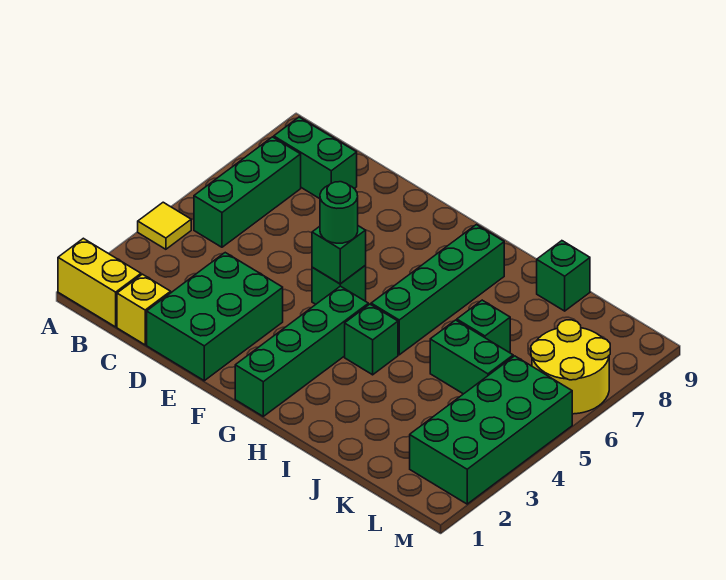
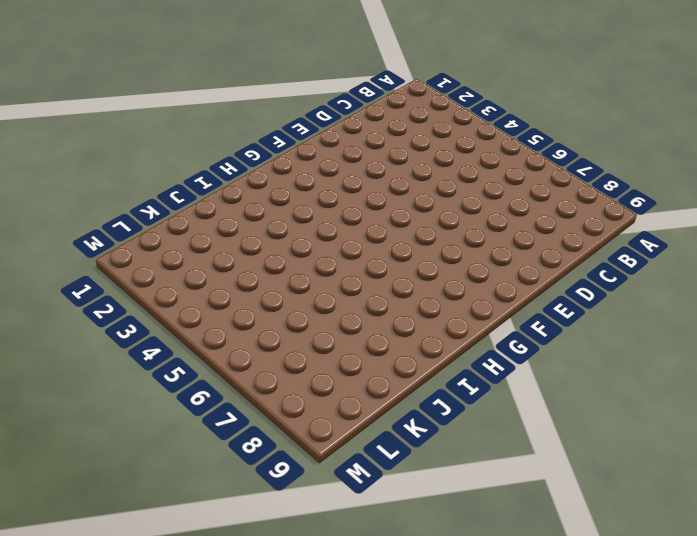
none -> yellow brick A1:B1 level 1
none -> yellow tile A4 level 1
none -> green brick B5:B7 level 1

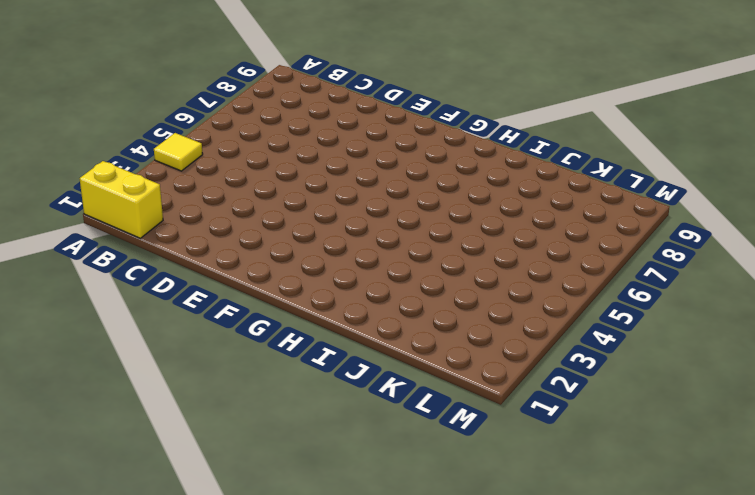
none -> green brick B5:B7 level 1
none -> green brick B8:C8 level 1
none -> yellow brick C1 level 1

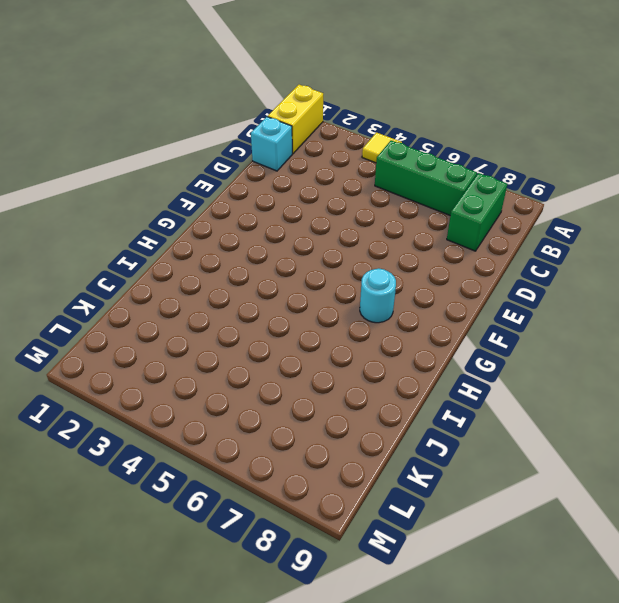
cyan brick C1 level 1 -> yellow brick C1 level 1
cyan round brick G7 level 1 -> none
none -> green brick D1:E3 level 1
none -> green brick F5 level 1
none -> green brick G1:G4 level 1

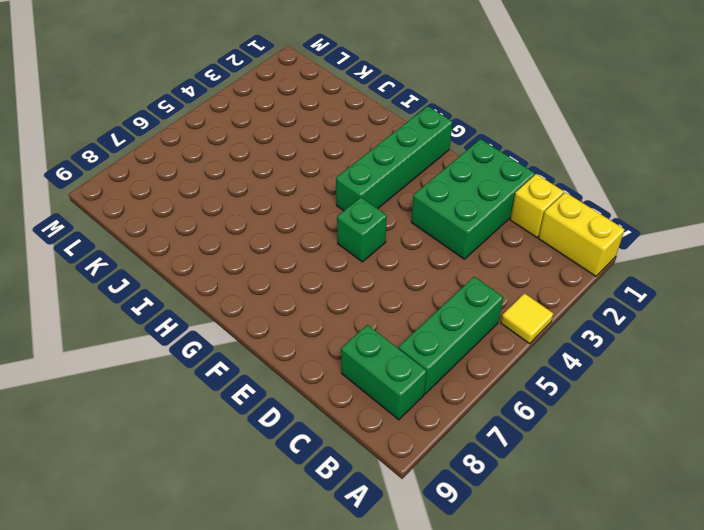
none -> green brick H4 level 1
none -> green brick H5:H8 level 1
none -> green brick J5:K5 level 1

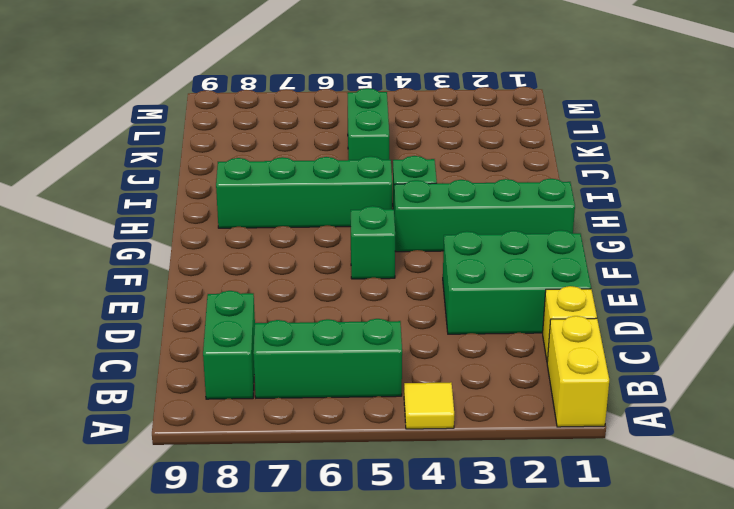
none -> green brick J6 level 1
none -> green brick J9 level 1
none -> green brick L2:M5 level 1

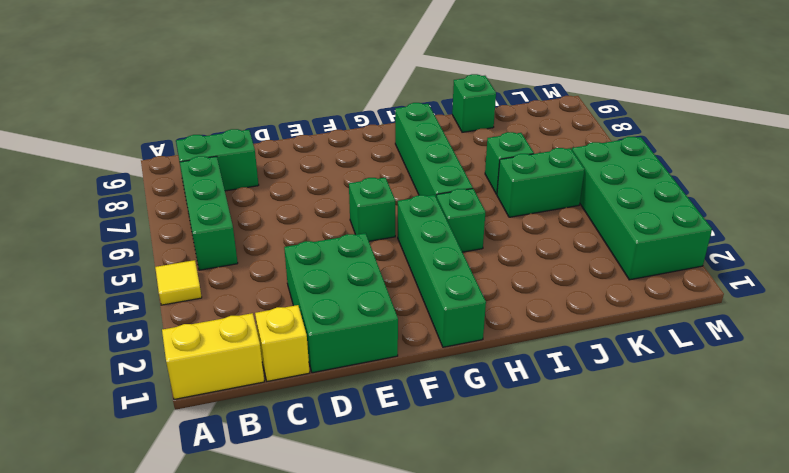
none -> yellow round brick L6:M7 level 1
none -> green brick F5 level 2
none -> green round brick F5 level 3

